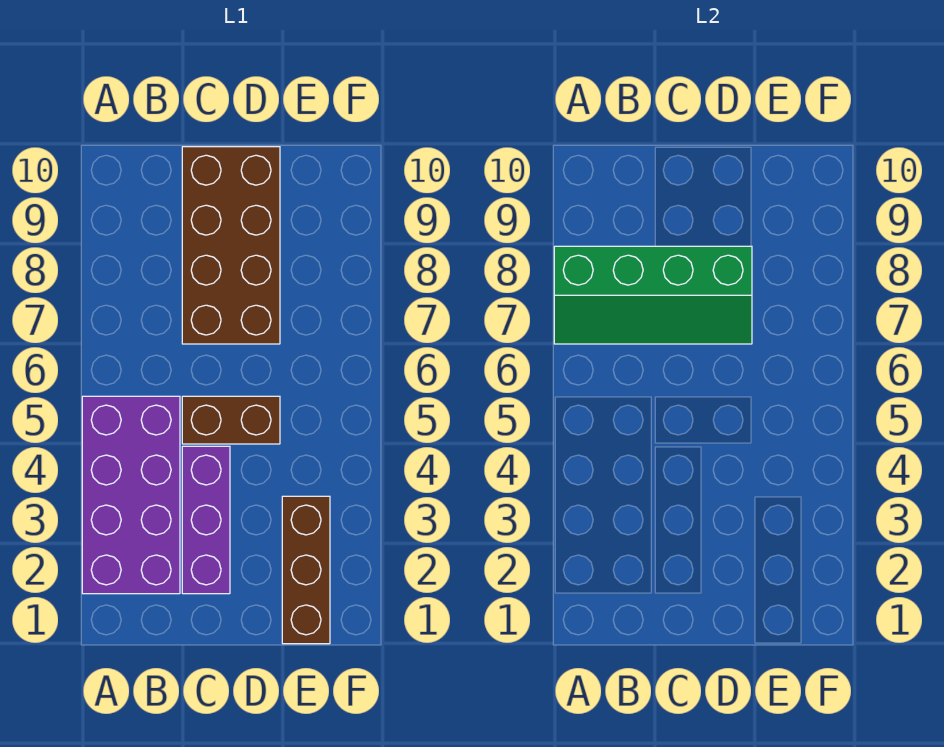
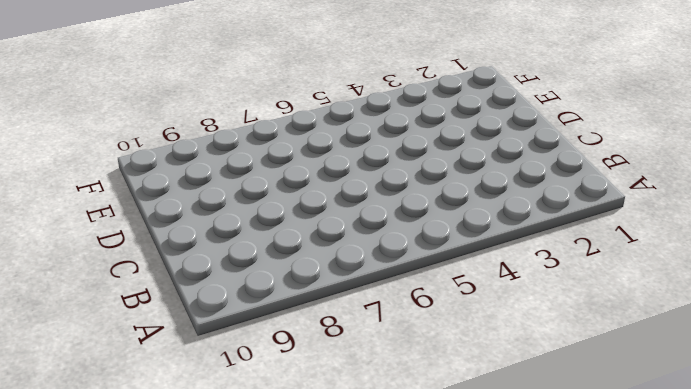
none -> purple brick A2:B5 level 1
none -> purple brick C2:C4 level 1

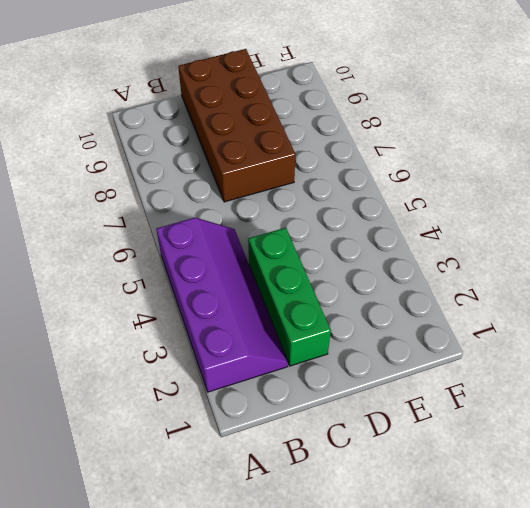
purple slope A2:B5 level 1 top A -> purple brick A2:B5 level 1
green brick C2:C4 level 1 -> purple brick C2:C4 level 1
none -> brown brick C5:D5 level 1
none -> brown brick E1:E3 level 1

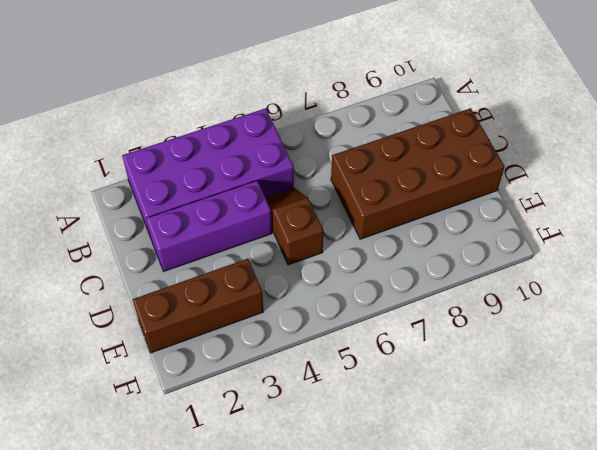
brown slope C5:D5 level 1 top D -> brown brick C5:D5 level 1
none -> green slope A7:D8 level 2 top 8

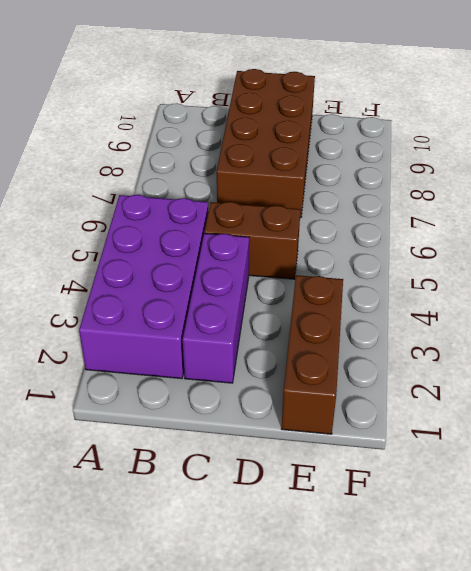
none -> green slope A7:D8 level 2 top 8

